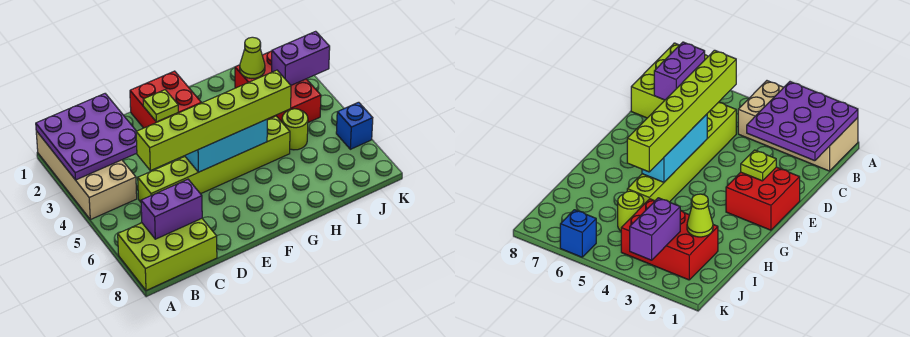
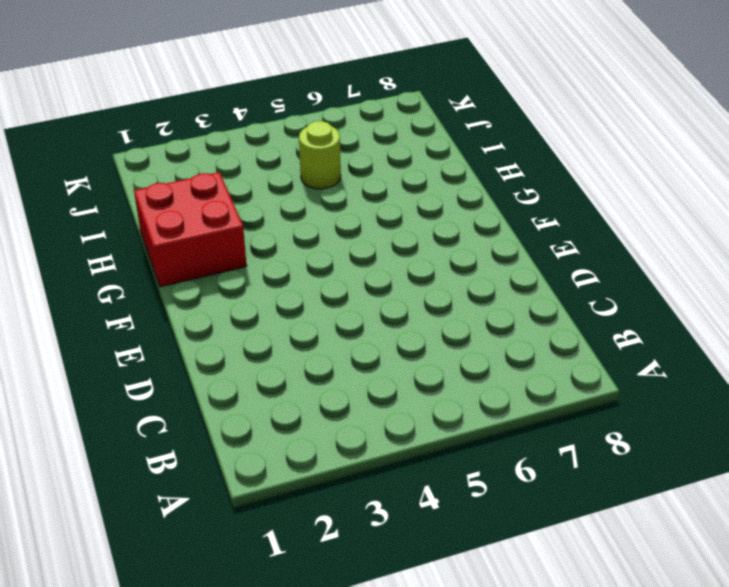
red brick G1:H2 level 1 -> red brick E1:F2 level 1
none -> tan brick A1:B4 level 1
none -> lime brick A7:C8 level 1
none -> lime brick C5:H5 level 1

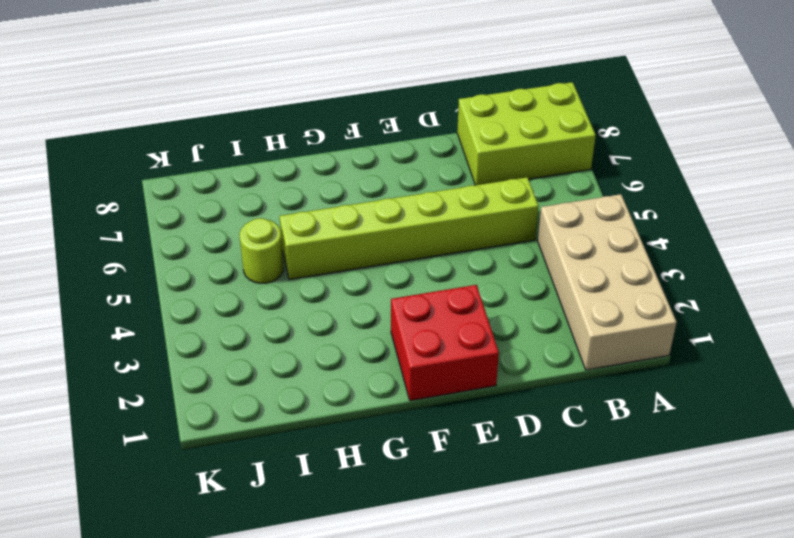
none -> red brick I2:J4 level 1
none -> blue brick K6 level 1
none -> purple plate A1:C3 level 2

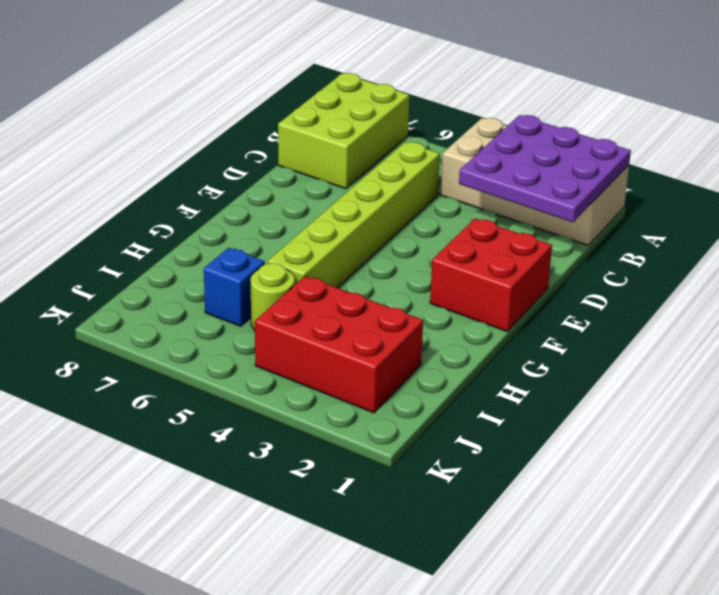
blue brick I6 level 1 -> blue brick K6 level 1
none -> purple brick B7:C7 level 2
none -> lime plate E2 level 2
none -> cyan brick E5:G5 level 2

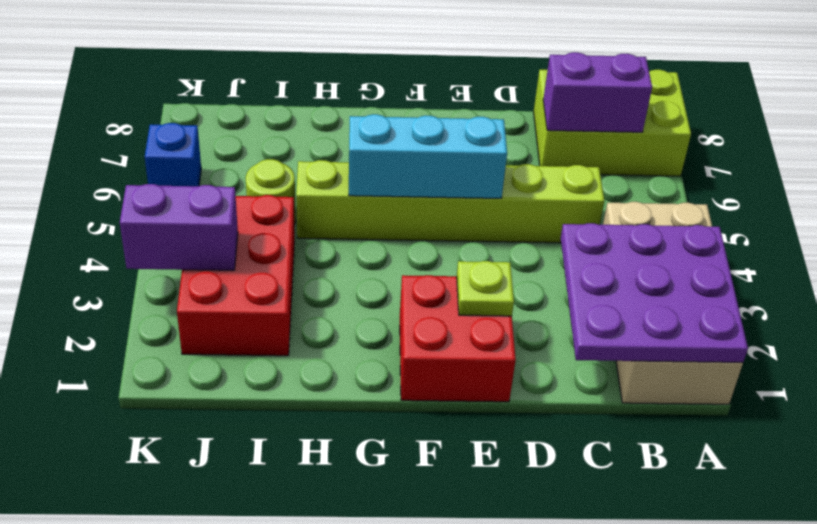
none -> lime cone I2 level 2
none -> lime brick C5:H5 level 3

